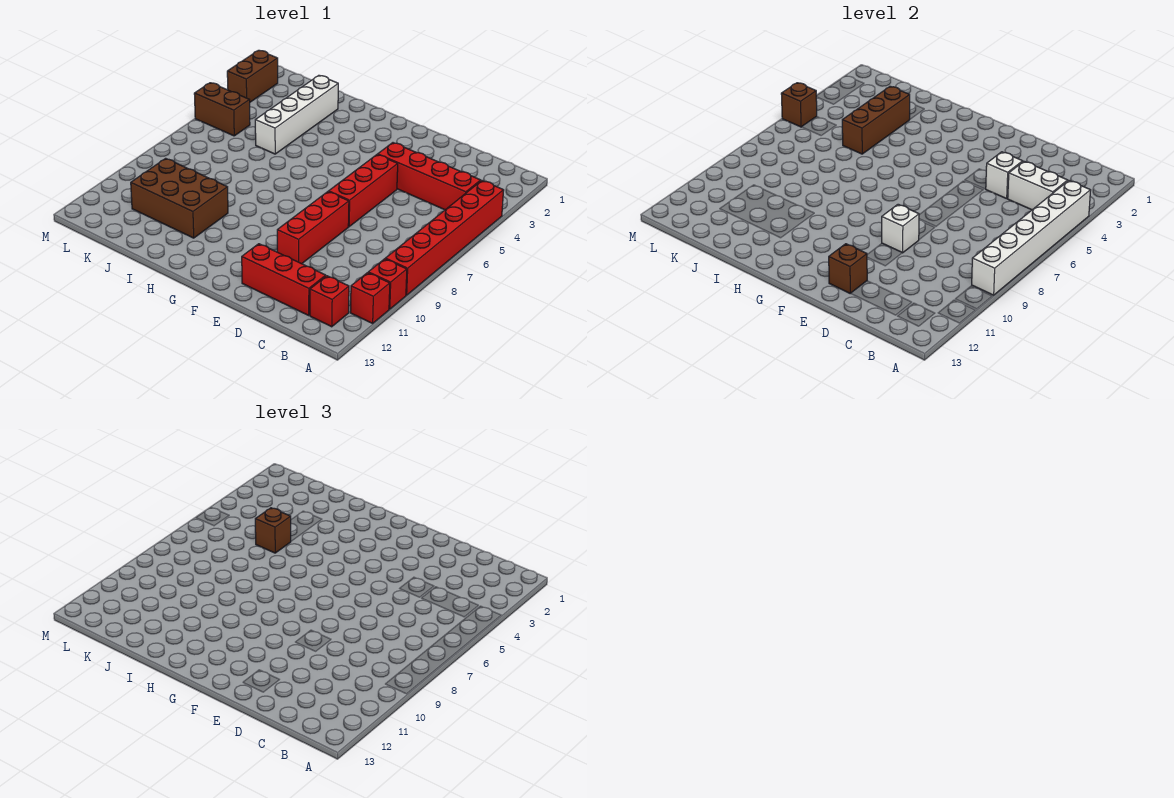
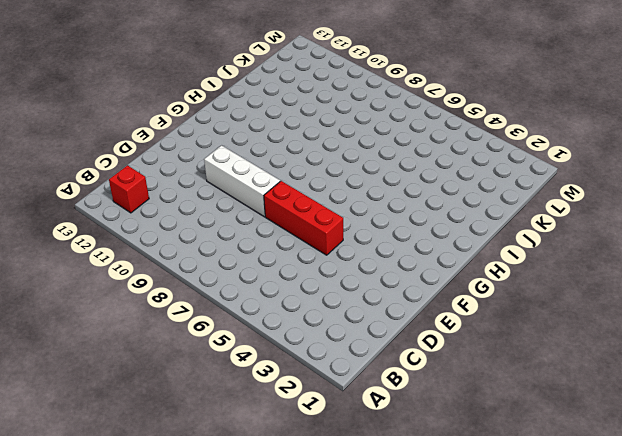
white brick E8:E10 level 1 -> red brick E8:E10 level 1
none -> red brick A4:A9 level 1
none -> red brick A10 level 1
none -> red brick A11 level 1

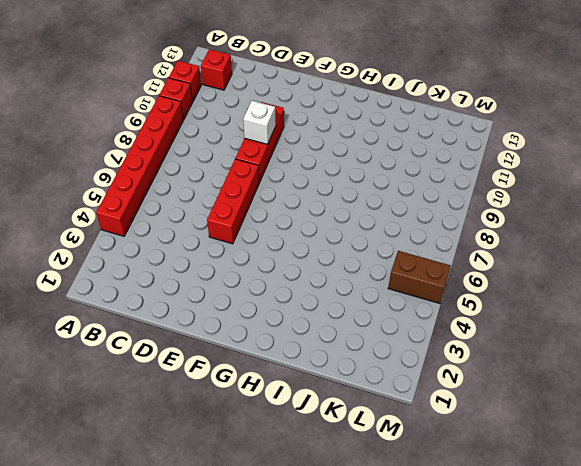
none -> red brick B4:E4 level 1
none -> red brick C12:E12 level 1
none -> brown brick I10:K11 level 1

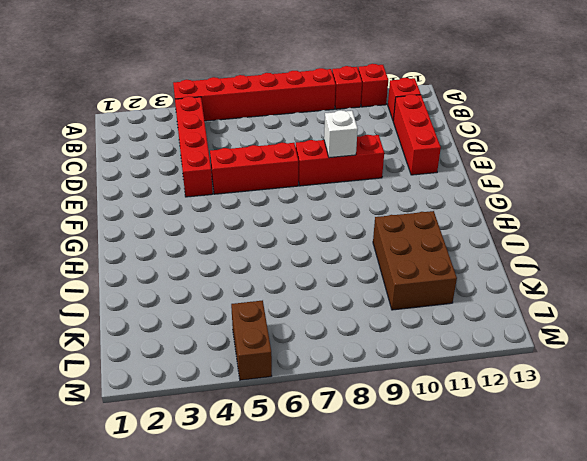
none -> white brick J2:J5 level 1
none -> brown brick M2:M3 level 1
none -> white brick A4:A9 level 2

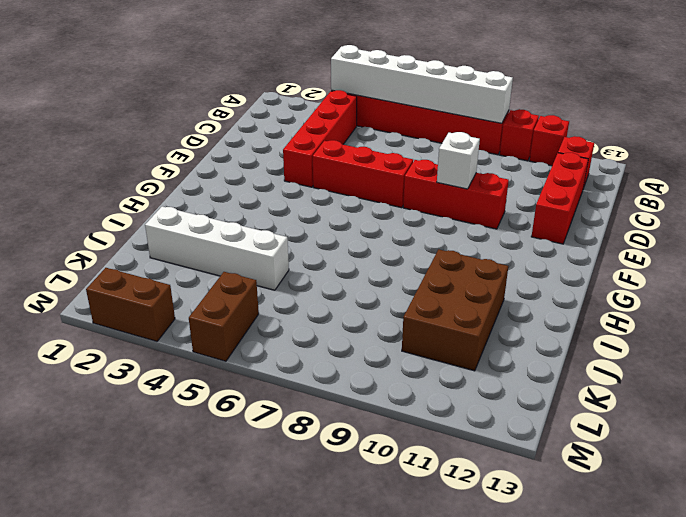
none -> white brick B4:C4 level 2
none -> white brick D4 level 2
none -> brown brick E12 level 2

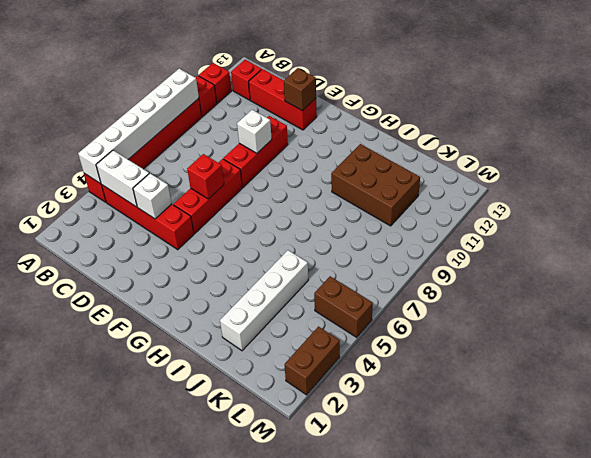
red brick E6 level 2 -> none
none -> brown brick J3:J5 level 2
none -> brown brick M5 level 2
none -> brown brick J5 level 3

